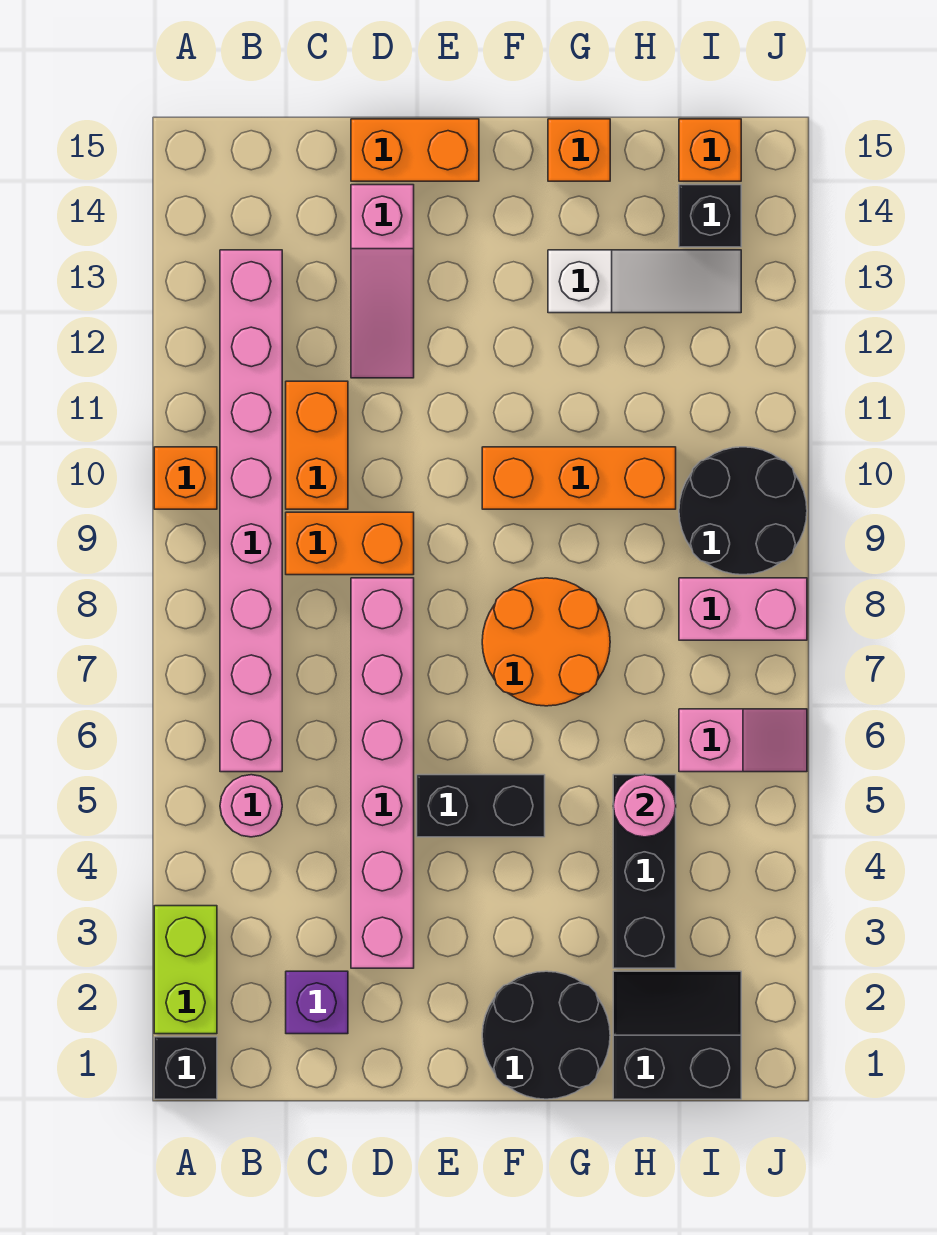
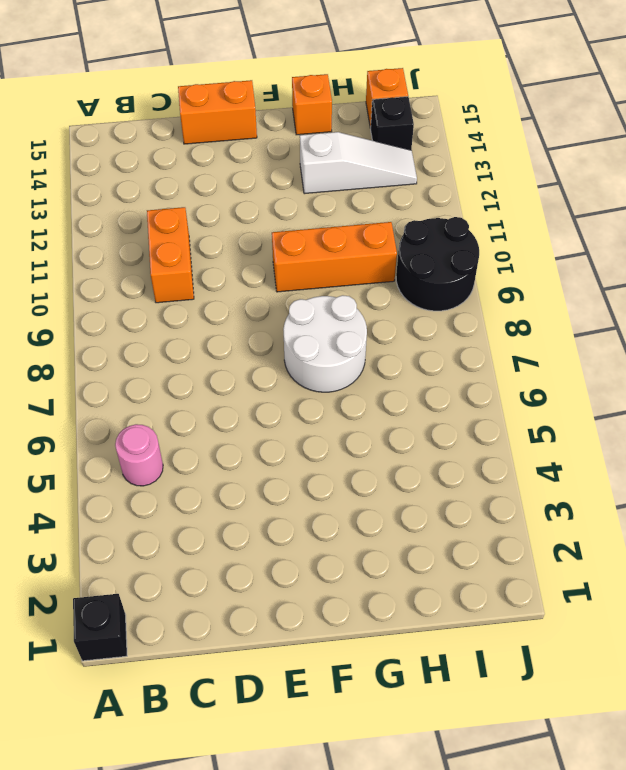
white round brick F7:G8 level 1 -> orange round brick F7:G8 level 1
none -> lime brick A2:A3 level 1
none -> orange brick A10 level 1
none -> pink brick B6:B13 level 1

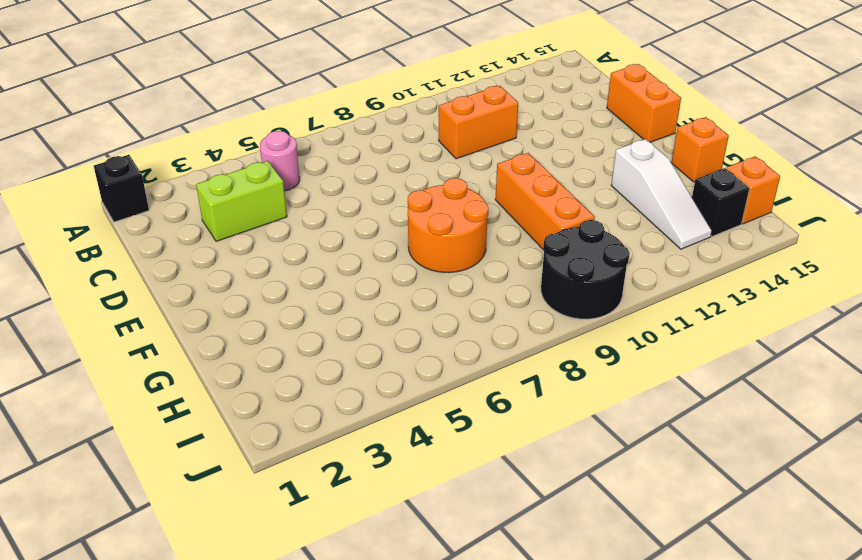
lime brick C3:C4 level 1 -> lime brick A2:A3 level 1
none -> orange brick A10 level 1
none -> pink brick B6:B13 level 1
none -> purple brick C2 level 1

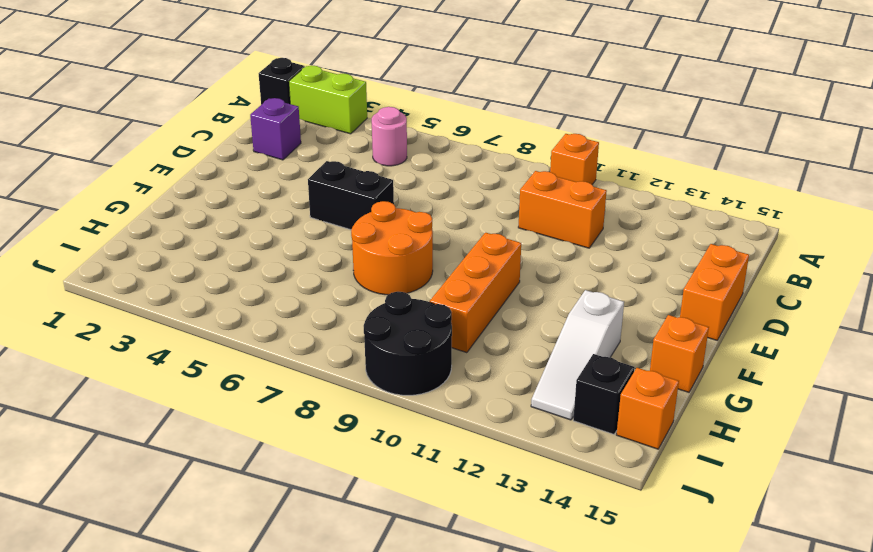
black brick E5:E6 level 1 -> black brick E5:F5 level 1
none -> pink brick B6:B13 level 1
none -> orange brick C9:D9 level 1
none -> pink brick D3:D8 level 1

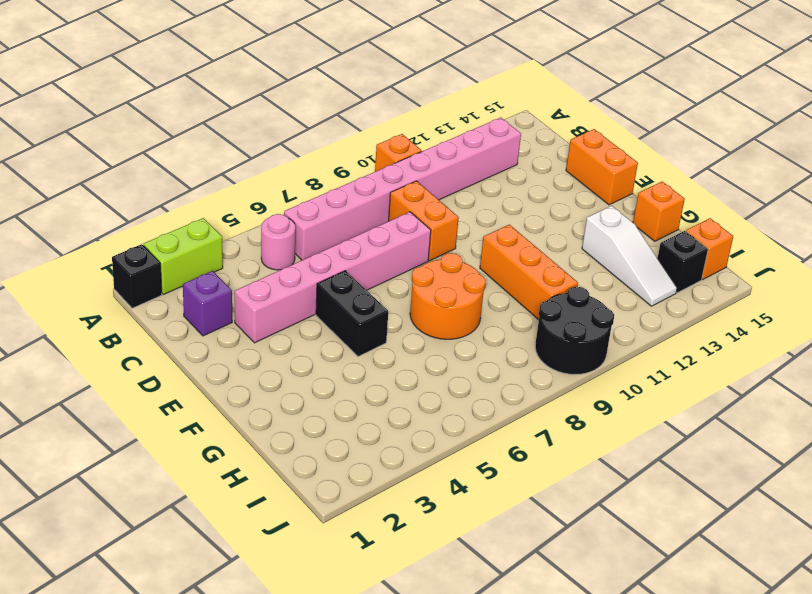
none -> orange brick C10:C11 level 1
none -> pink slope D12:D14 level 1 top 14
none -> black round brick F1:G2 level 1

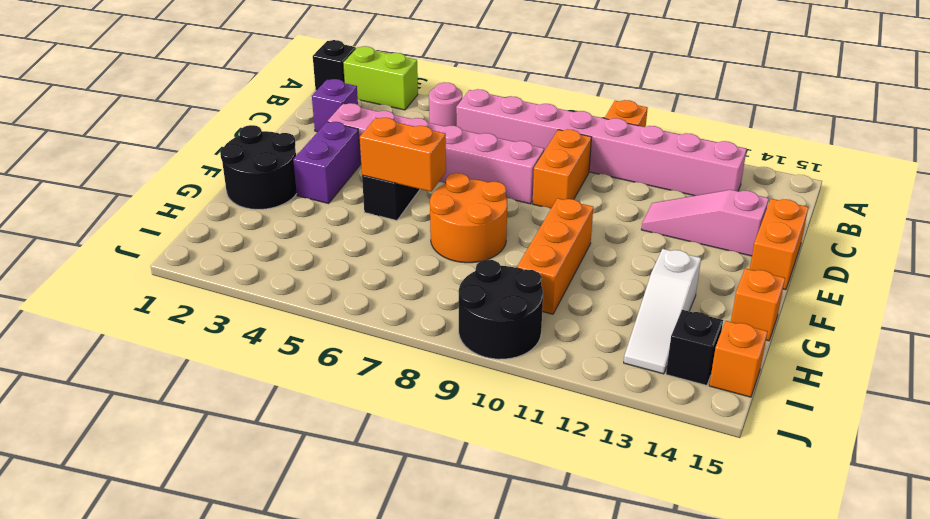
purple brick E3:F3 level 1 -> none
orange brick F5:F6 level 2 -> orange brick C10:C11 level 1
none -> black slope H1:I2 level 1 top 1
none -> black brick H3:H5 level 1
none -> pink slope I6:J6 level 1 top I

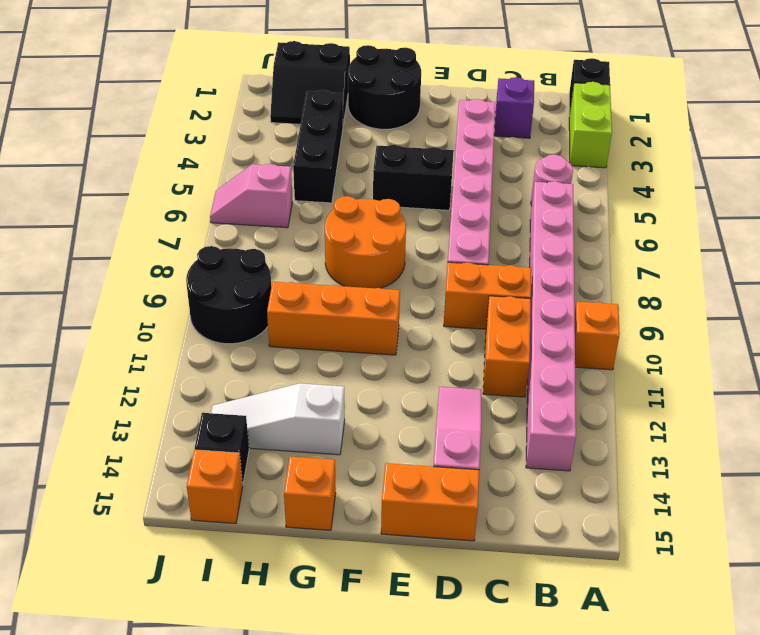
none -> pink brick I8:J8 level 1
none -> pink round brick H5 level 2

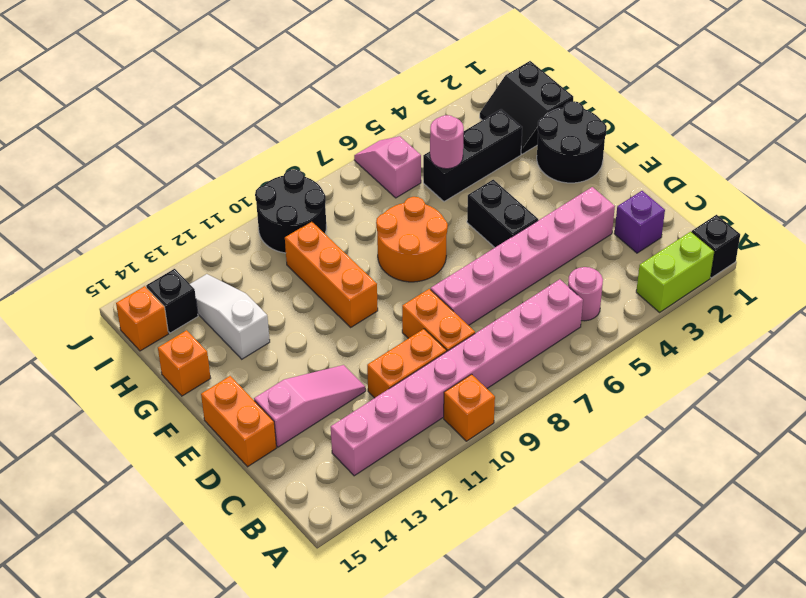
none -> pink brick I8:J8 level 1

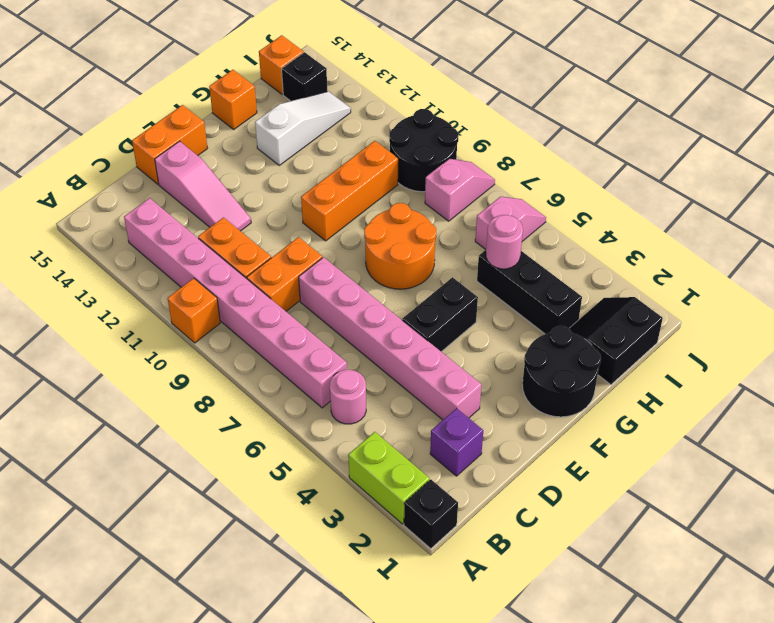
pink slope I8:J8 level 1 top I -> pink brick I8:J8 level 1

